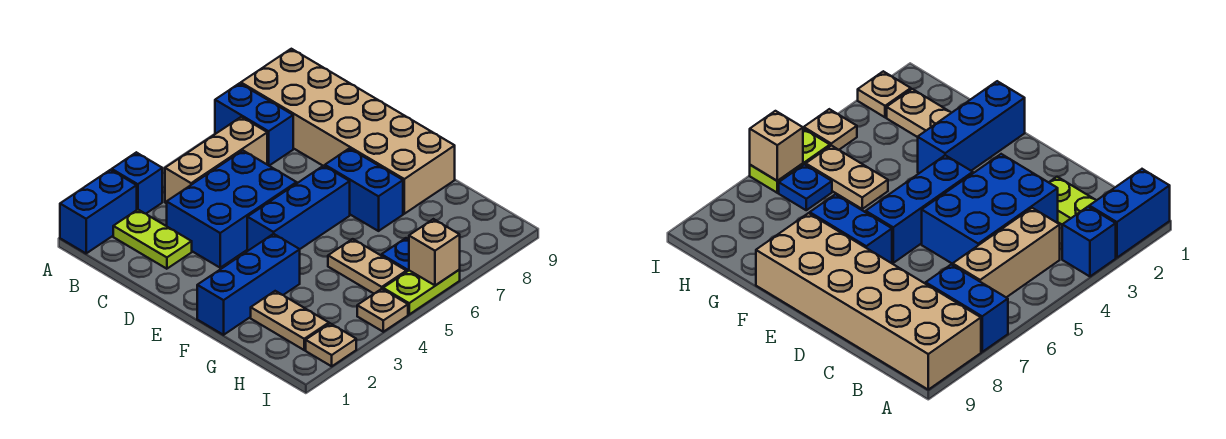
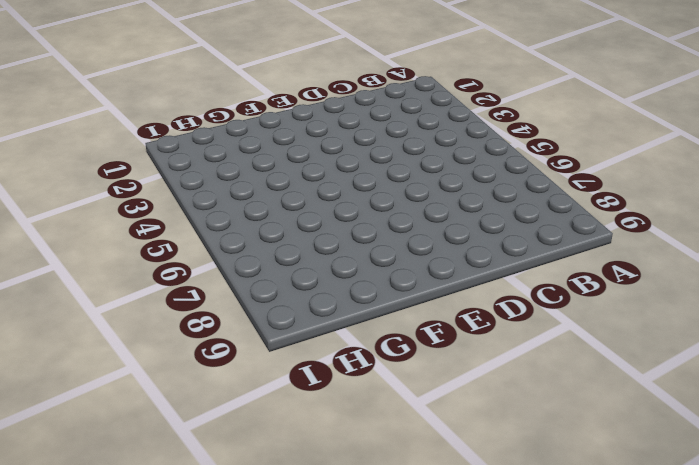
none -> blue brick A1:A2 level 1
none -> blue brick A3 level 1
none -> blue brick A7:B7 level 1

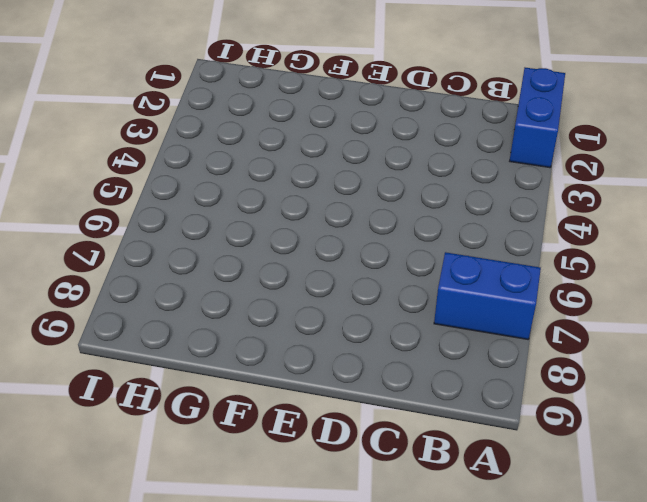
none -> blue brick A3 level 1
none -> tan brick A8:F9 level 1
none -> lime plate B2:C2 level 1

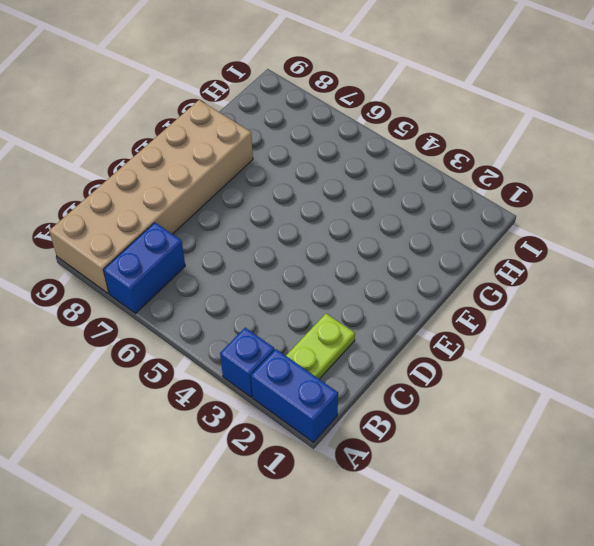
none -> tan brick B4:B6 level 1
none -> blue brick C3:D5 level 1
none -> blue brick E4:E6 level 1

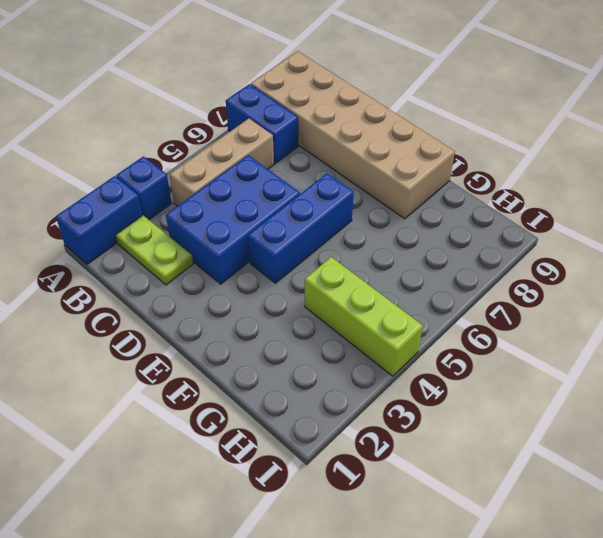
lime brick G4:I4 level 1 -> tan plate I4 level 1
none -> blue brick E7:F7 level 1
none -> blue brick F1:F3 level 1
none -> tan plate G2:H2 level 1

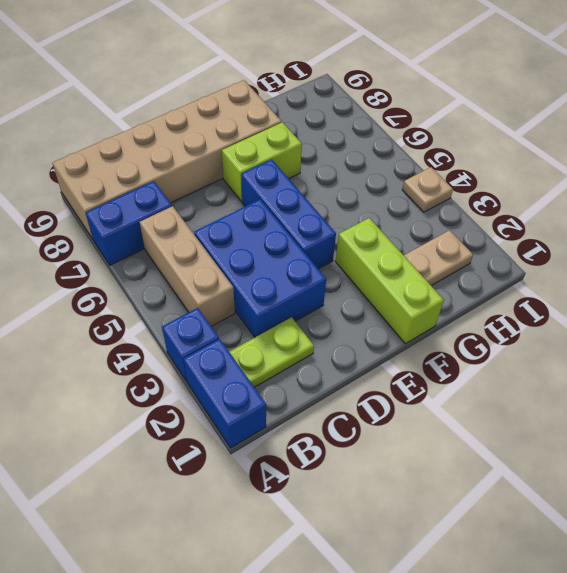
lime brick E7:F7 level 1 -> blue brick E7:F7 level 1
lime brick F1:F3 level 1 -> blue brick F1:F3 level 1
none -> tan plate G5:H5 level 1
none -> blue plate H6 level 1
none -> tan plate I2 level 1

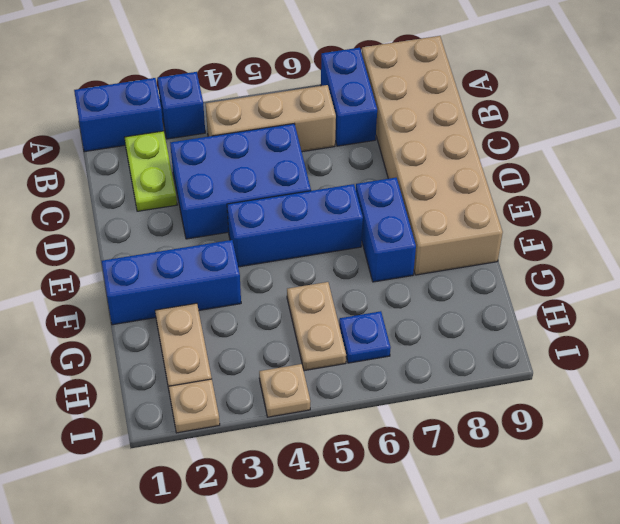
none -> lime plate I5:I6 level 1
none -> tan brick I6 level 2

